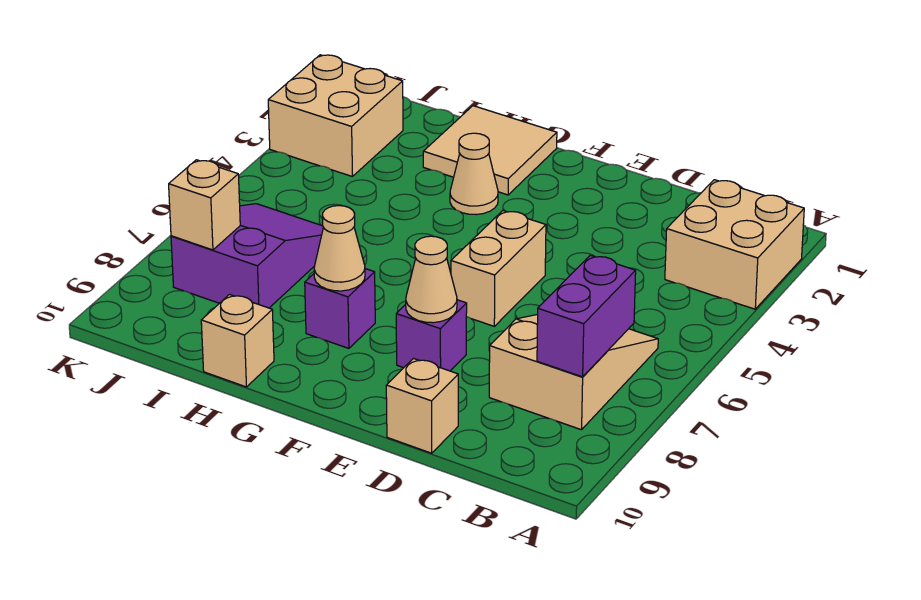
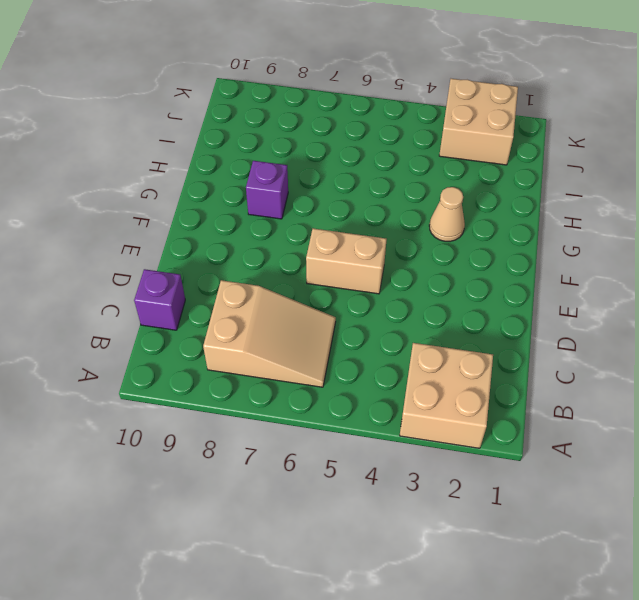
purple brick C10 level 1 -> purple brick E8 level 1
none -> tan brick D10 level 1
none -> tan tile G1:H2 level 1
none -> tan brick H10 level 1

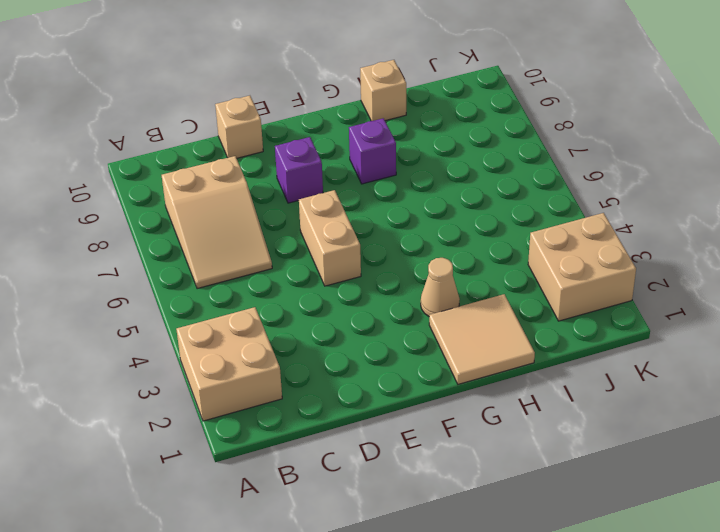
none -> purple slope I6:J8 level 1 top 8
none -> purple brick B7:B8 level 2
none -> tan cone E8 level 2

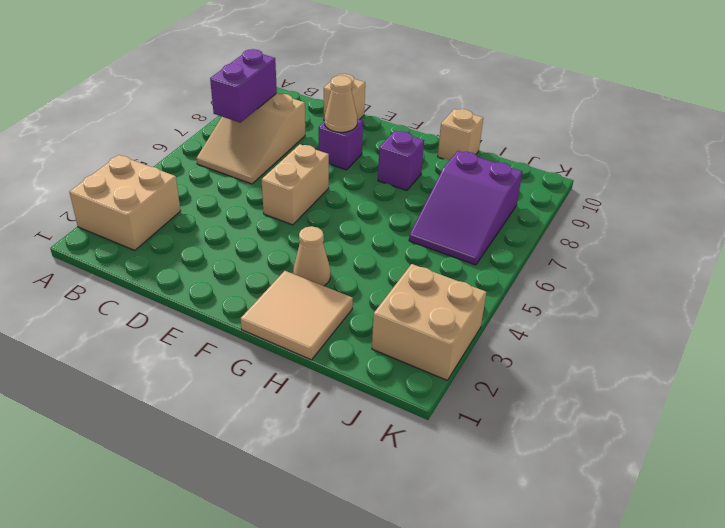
none -> tan cone G8 level 2
none -> tan brick J8 level 2

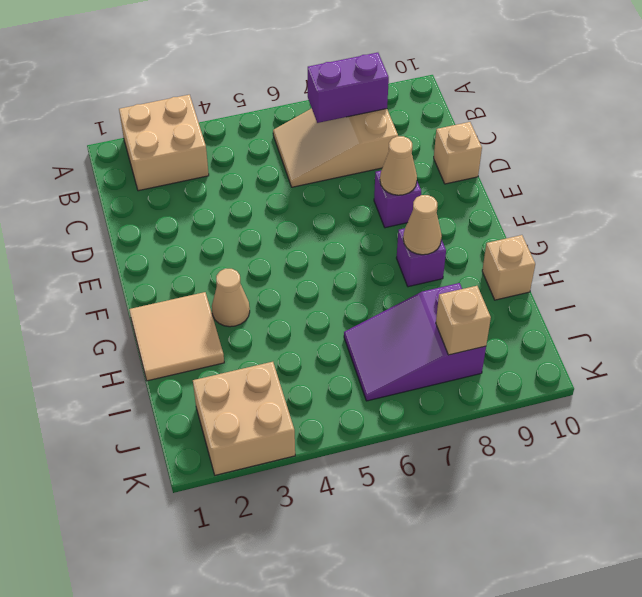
none -> tan brick E5:E6 level 1

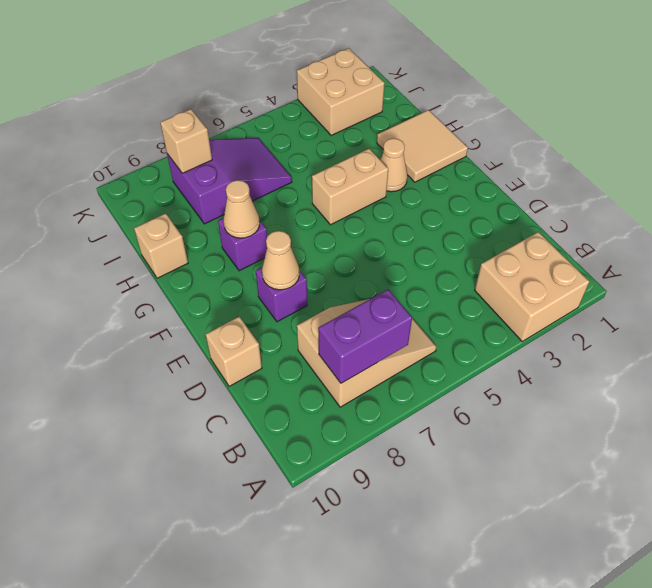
tan brick G4:G5 level 1 -> tan brick E5:E6 level 1

